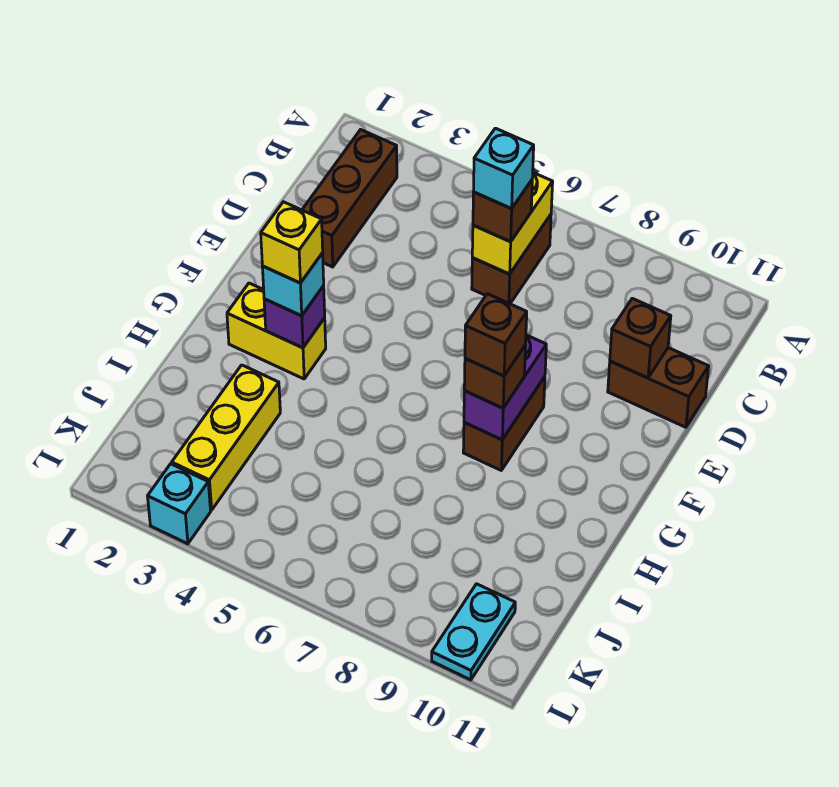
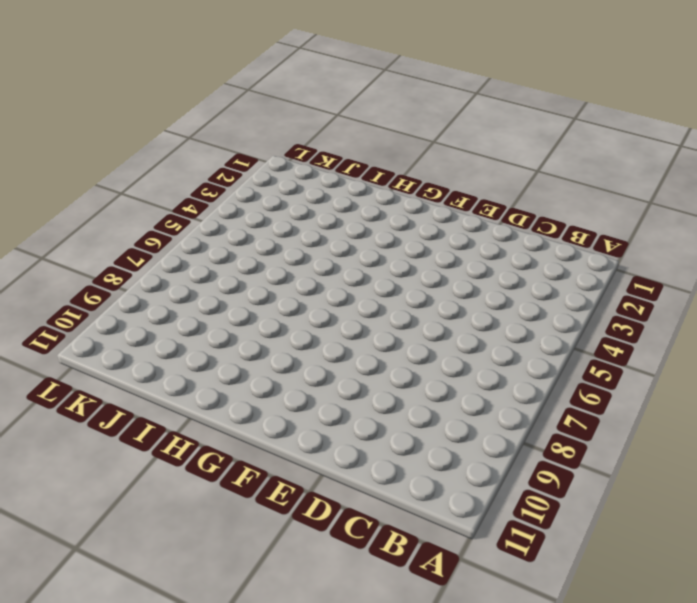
none -> brown brick B2:D2 level 1
none -> brown brick B6:C6 level 1
none -> brown brick D10:D11 level 1

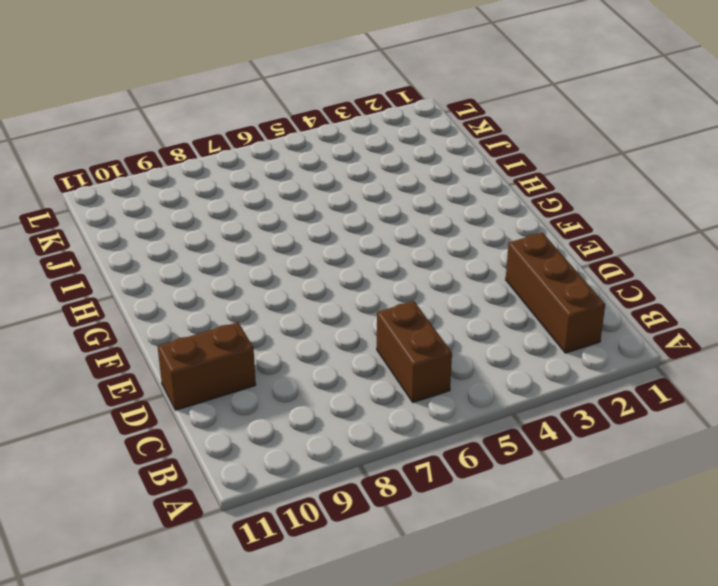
none -> brown brick F8:G8 level 1
none -> yellow brick G2:G3 level 1
none -> yellow brick I3:K3 level 1

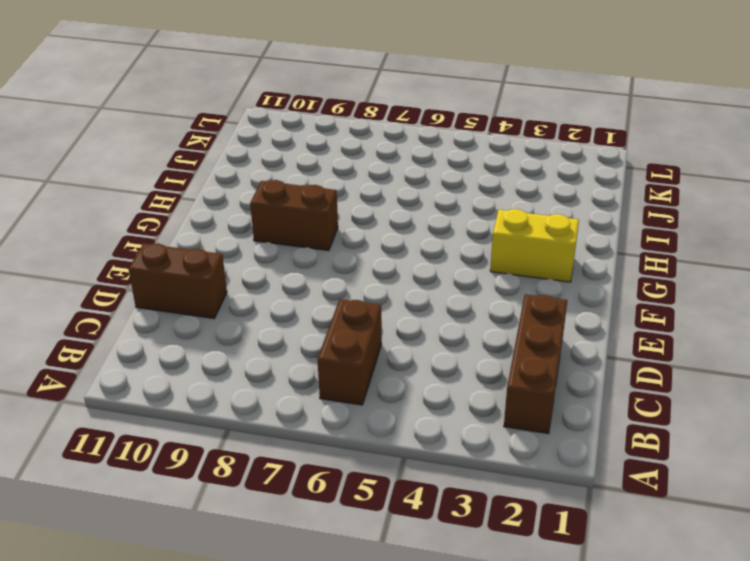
brown brick G8:G9 level 1 -> brown brick F8:G8 level 1
none -> yellow brick I3:K3 level 1
none -> cyan plate K10:L10 level 1
none -> cyan brick L3 level 1

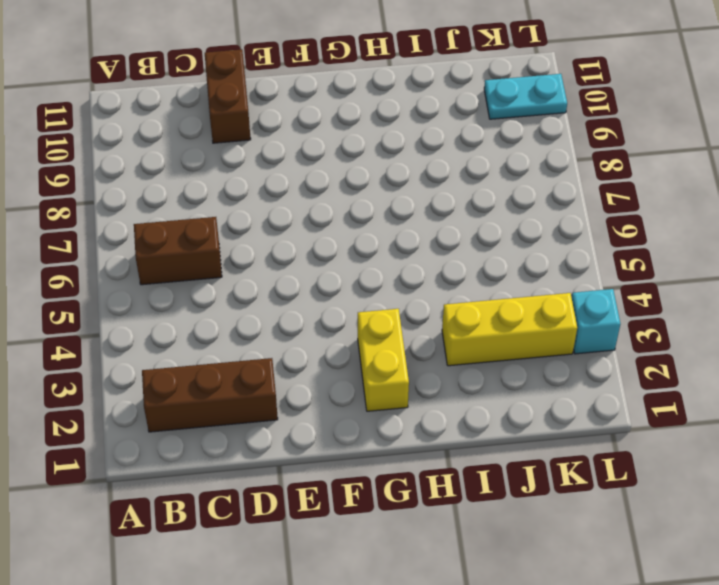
none -> brown brick F8:G8 level 1
none -> yellow brick B6:C6 level 2
none -> brown brick D10 level 2

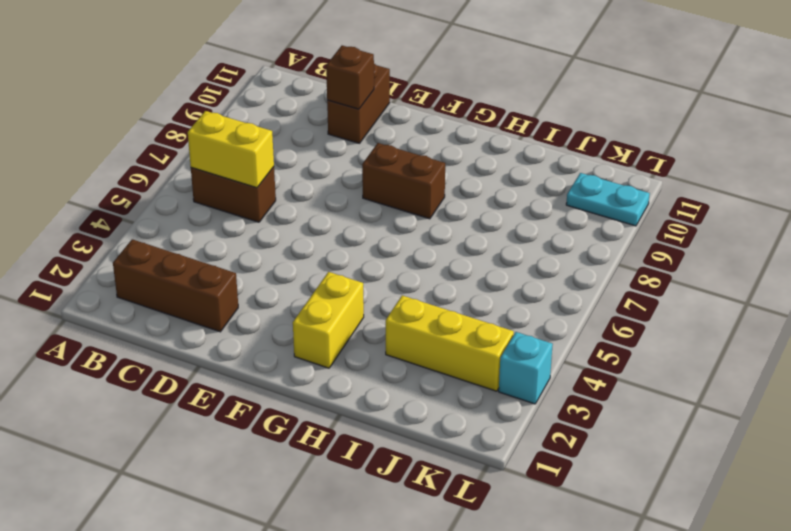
none -> purple brick F8:G8 level 2
none -> purple brick G3 level 2
none -> brown brick C6 level 3

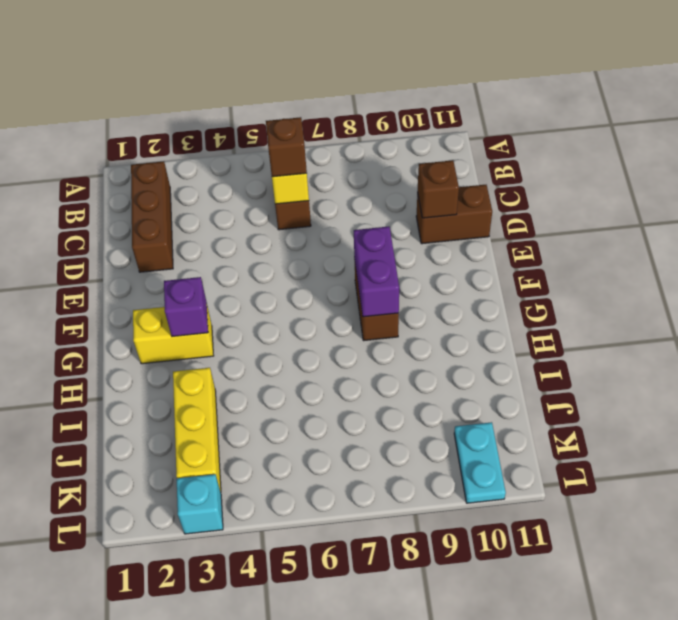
none -> cyan brick G3 level 3
none -> brown brick G8 level 3
none -> cyan brick C6 level 4

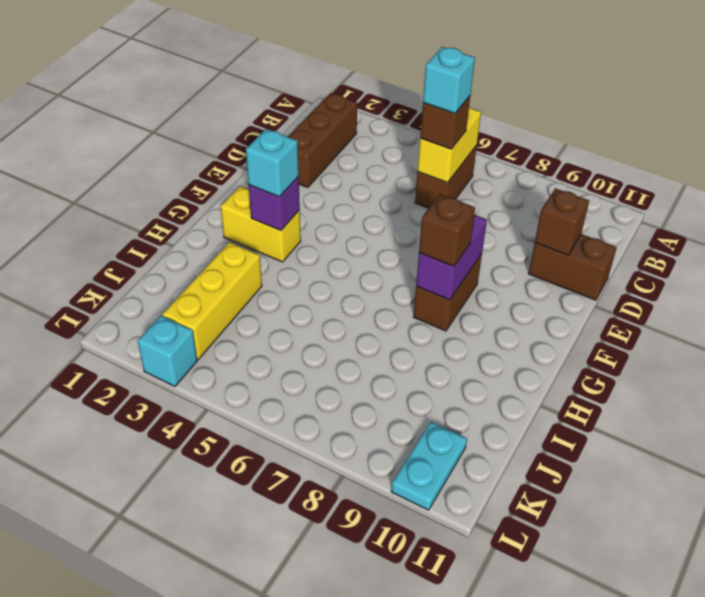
none -> yellow brick G3 level 4
none -> brown brick G8 level 4

